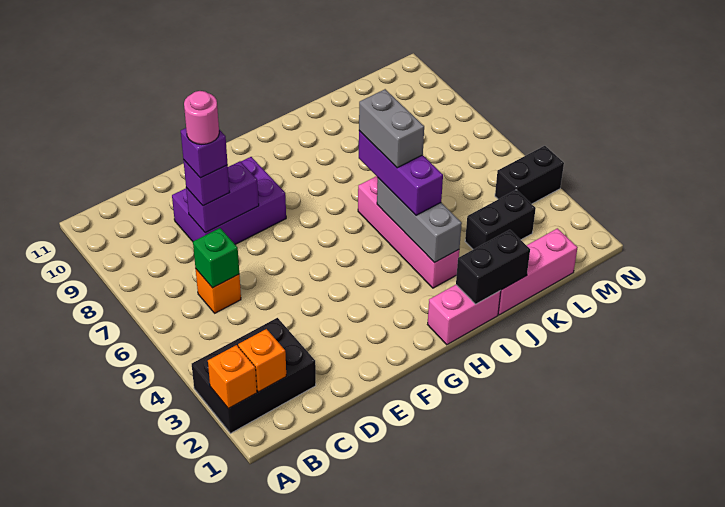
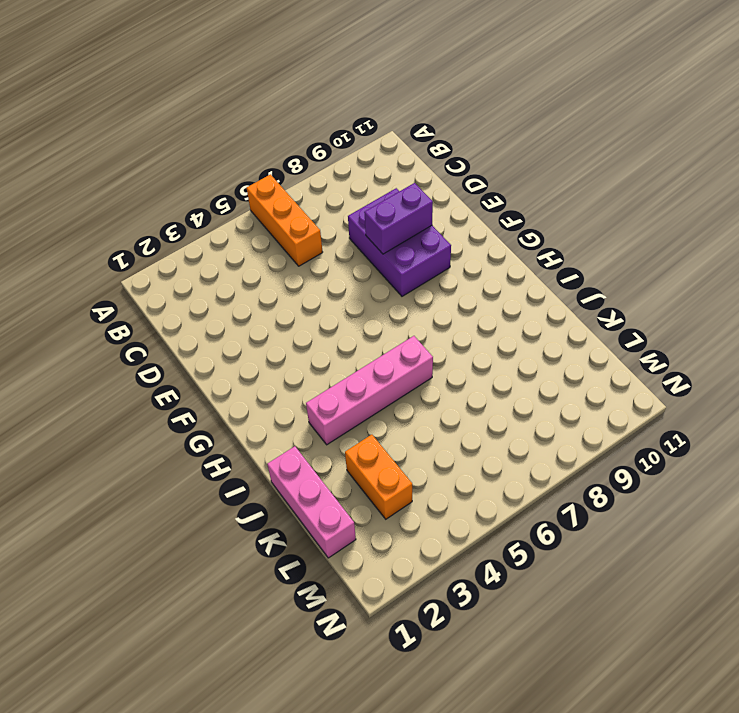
orange brick A6:C6 level 1 -> orange brick C6 level 1
purple brick E8:E9 level 2 -> purple brick D8:E8 level 2
orange brick K3:L3 level 1 -> black brick K3:L3 level 1
none -> black brick A2:C3 level 1
none -> pink brick H1:I1 level 1
none -> black brick M4:N4 level 1

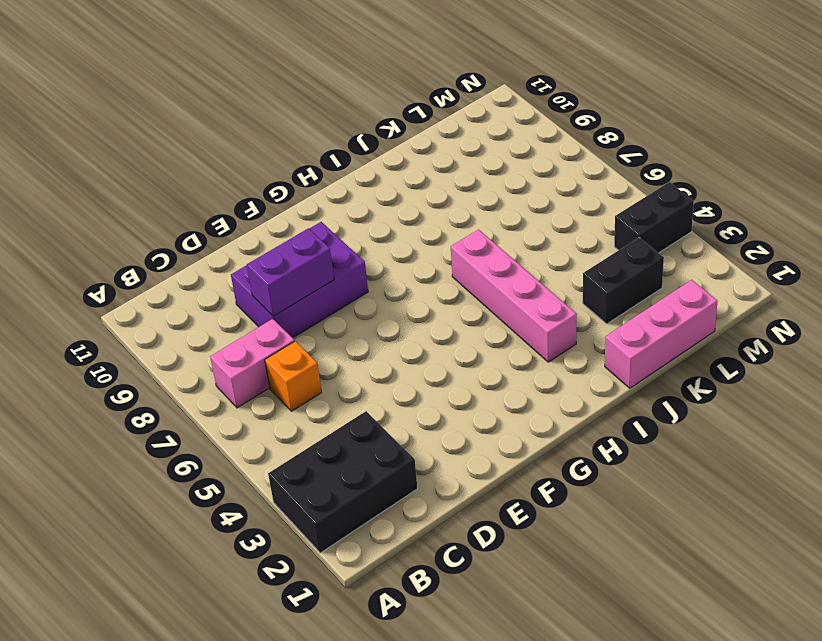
pink brick B7:C7 level 1 -> pink brick H1:I1 level 1
none -> orange brick A2 level 2
none -> orange brick B2 level 2
none -> green brick C6 level 2

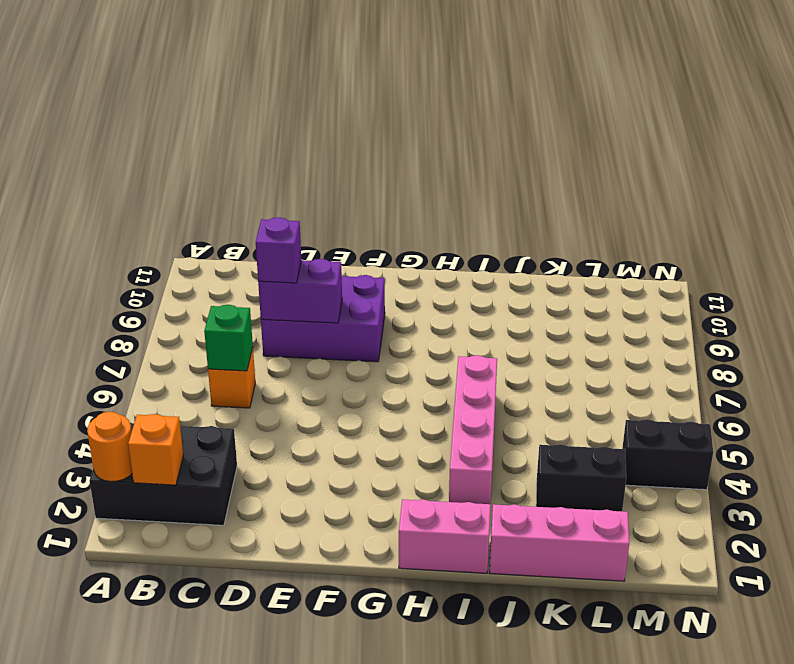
orange round brick A2 level 2 -> orange brick A2 level 2
none -> black brick I1:J1 level 2
none -> grey brick I3:I5 level 2
none -> purple brick I4:I6 level 3

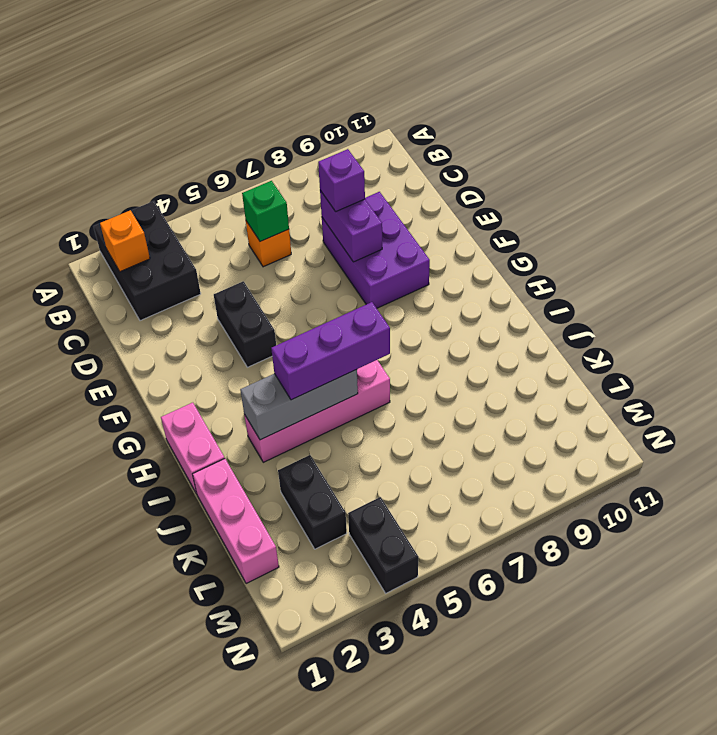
black brick E4:F4 level 1 -> black brick I1:J1 level 2
none -> orange brick A2 level 2
none -> purple brick D8 level 4
none -> grey brick I5:I6 level 4

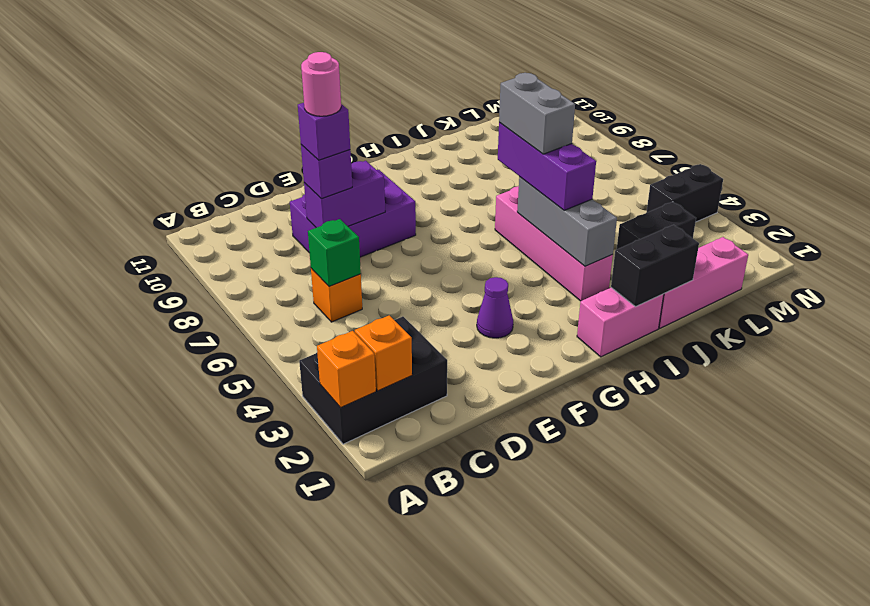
purple cone F3 level 1 -> none

